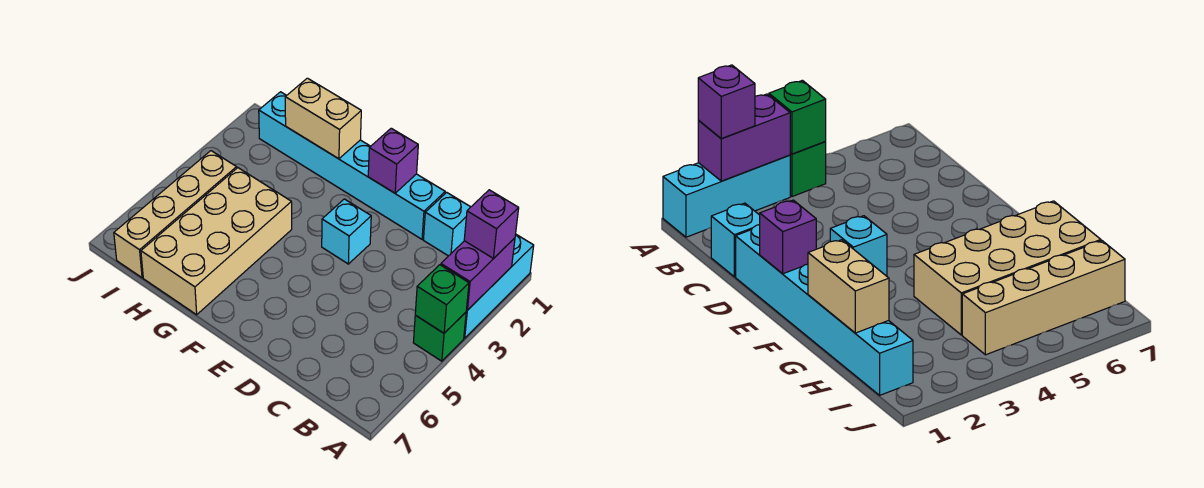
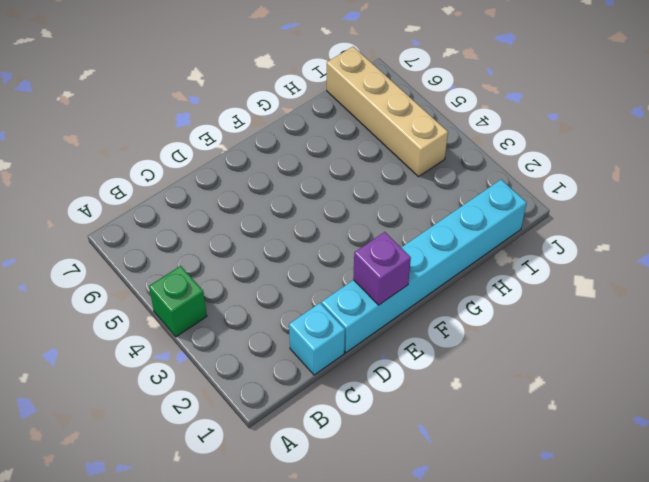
none -> cyan brick A1:A3 level 1
none -> cyan brick E3 level 1
none -> tan brick G4:H7 level 1

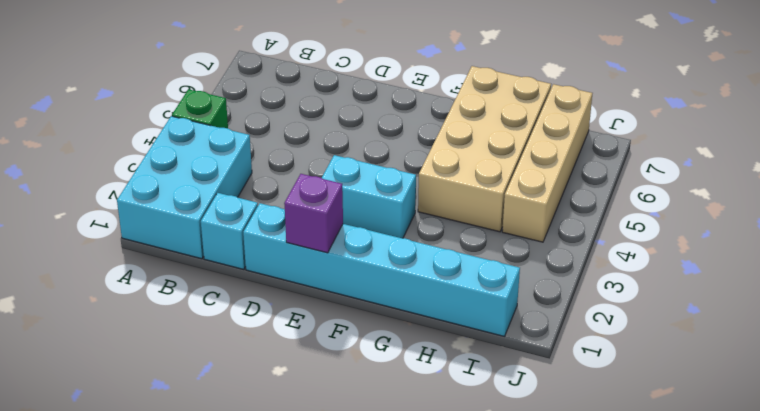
cyan brick A1:B3 level 1 -> cyan brick A1:A3 level 1
cyan brick E3:F3 level 1 -> cyan brick E3 level 1
none -> purple brick A2:A3 level 2
none -> green brick A4 level 2
none -> tan brick G1:H1 level 2

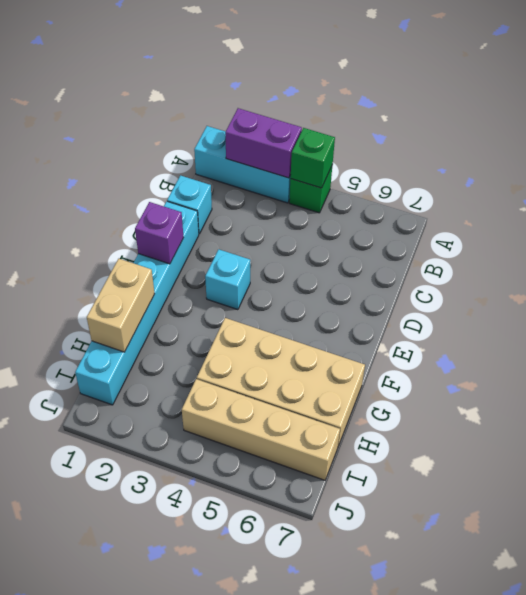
none -> purple brick A2 level 3

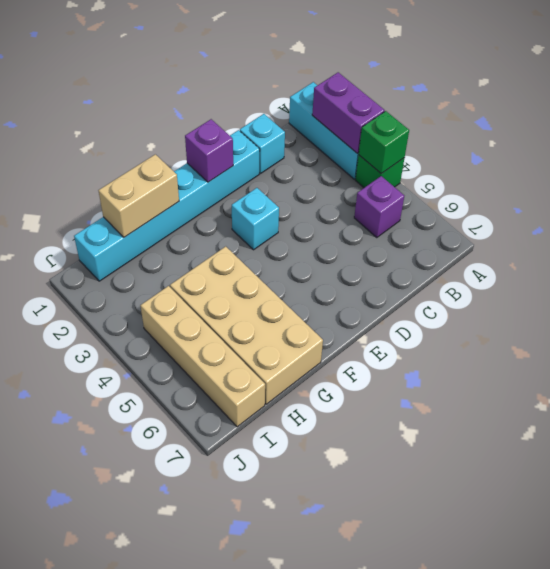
purple brick B5 level 1 -> purple brick A2 level 3

